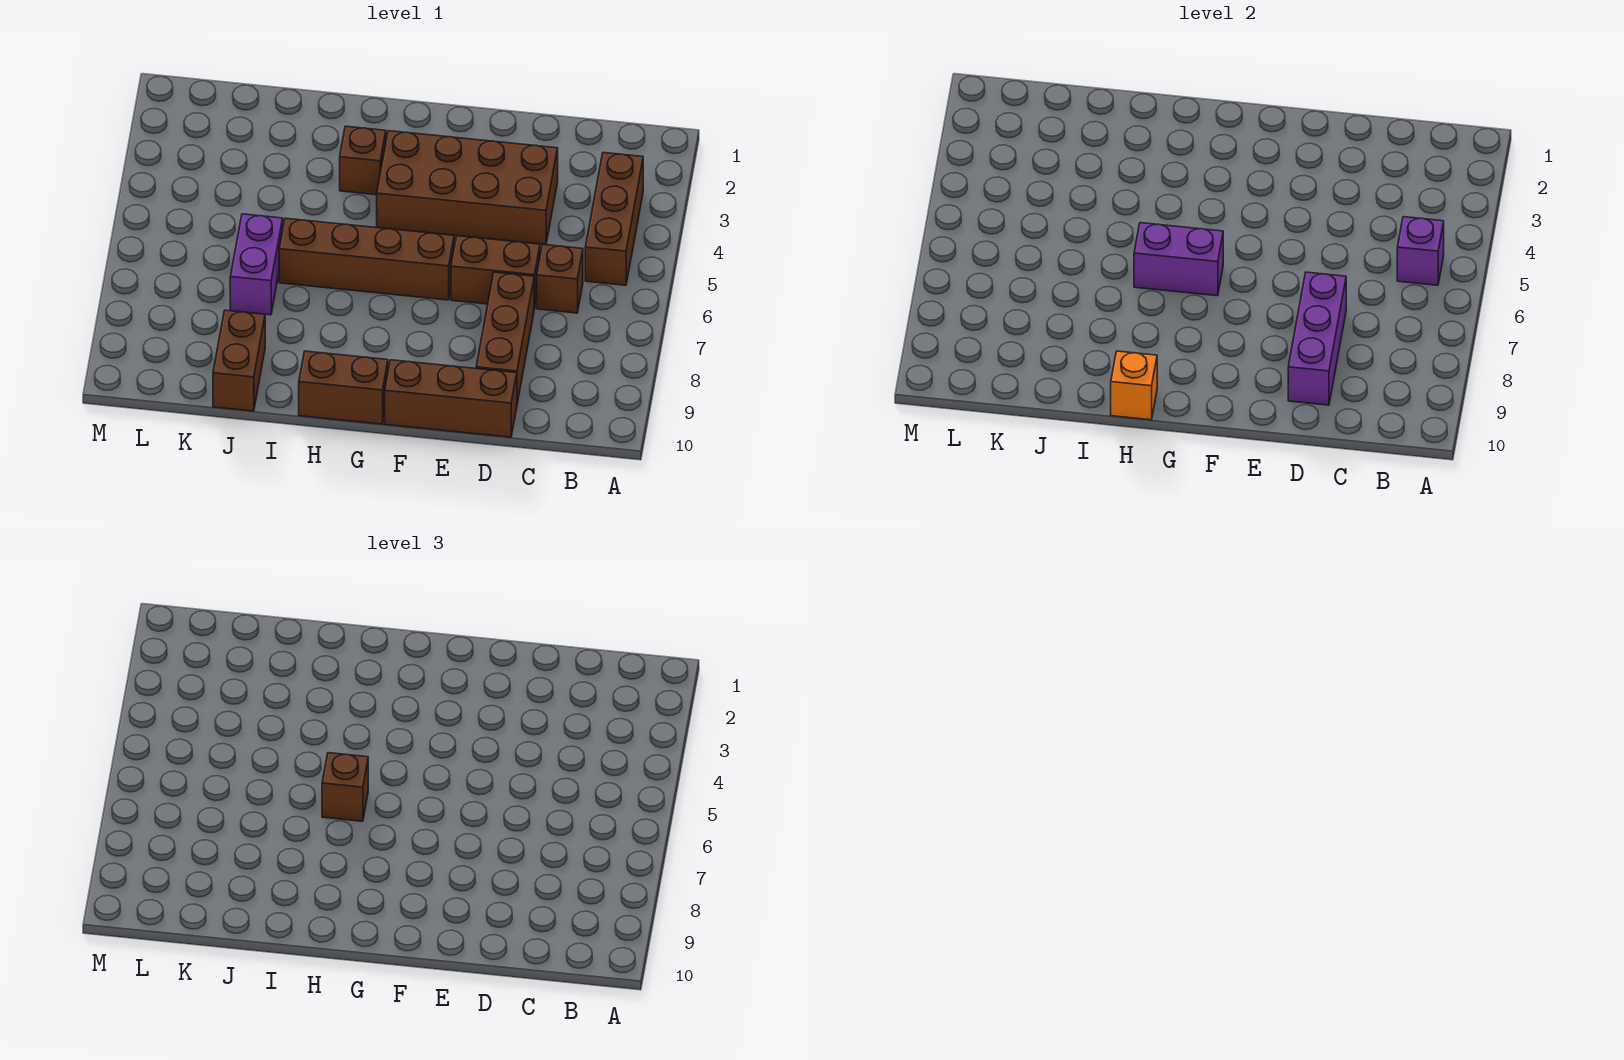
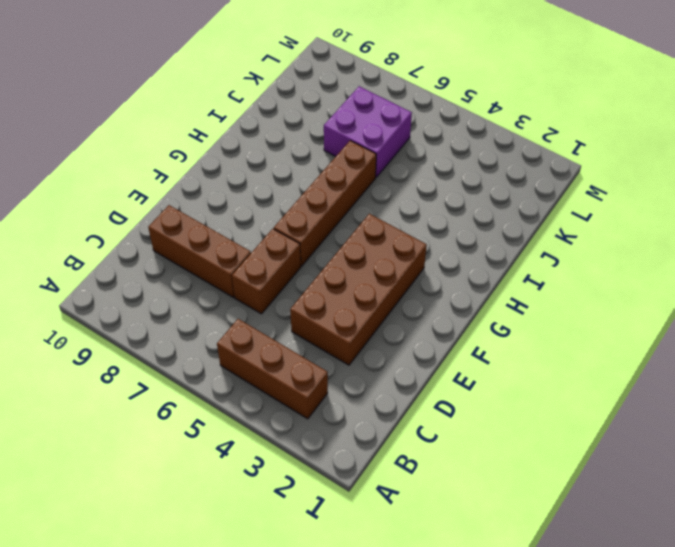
purple brick J6:K7 level 1 -> purple brick J6:J7 level 1
none -> brown brick C6 level 1
none -> brown brick D10:F10 level 1
none -> brown brick G10:H10 level 1

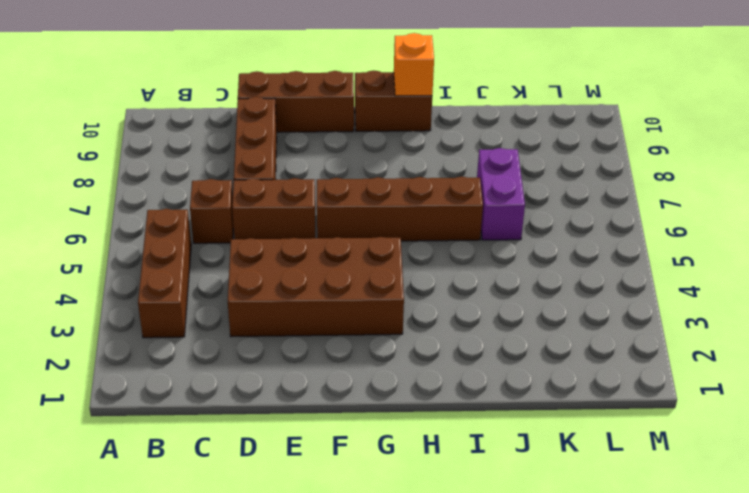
none -> brown brick H3 level 1
none -> brown brick J9:J10 level 1
none -> purple brick B5 level 2

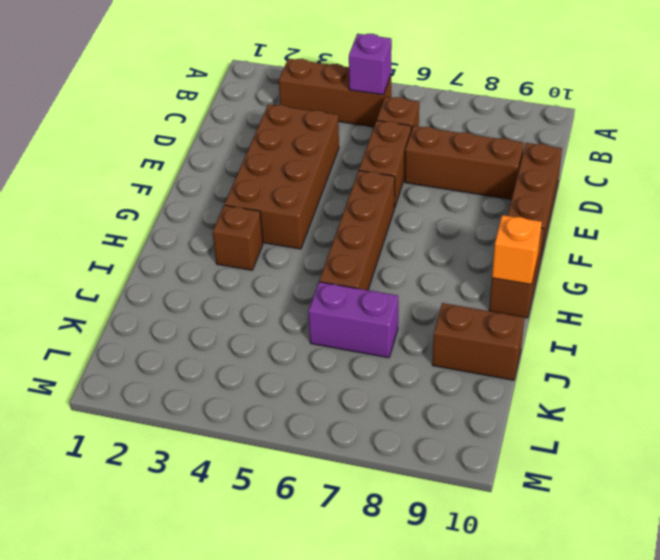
none -> purple brick D7:D9 level 2
none -> purple brick G6:H6 level 2
none -> brown brick H6 level 3

